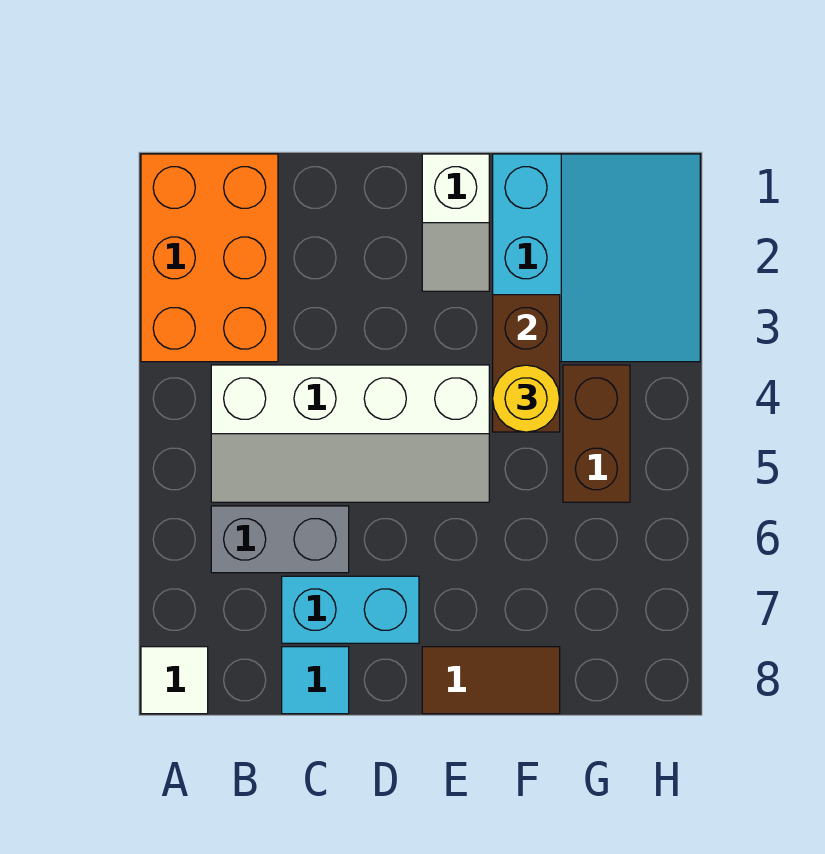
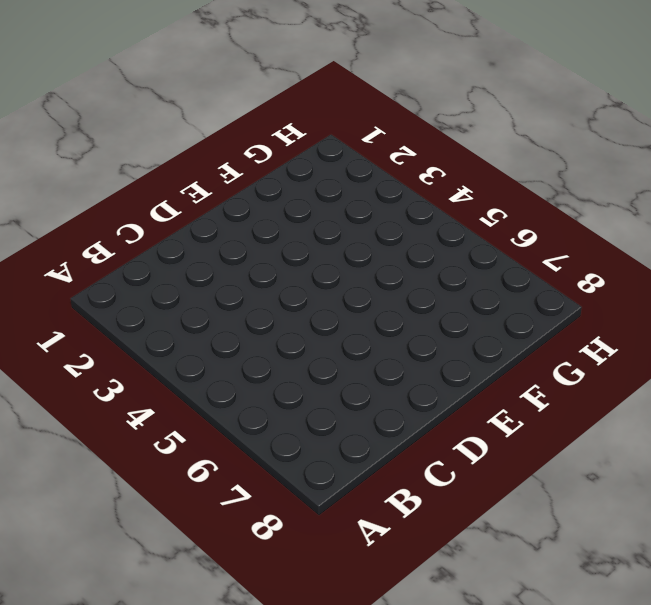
none -> orange brick A1:B3 level 1
none -> white tile A8 level 1
none -> white slope B4:E5 level 1 top 4

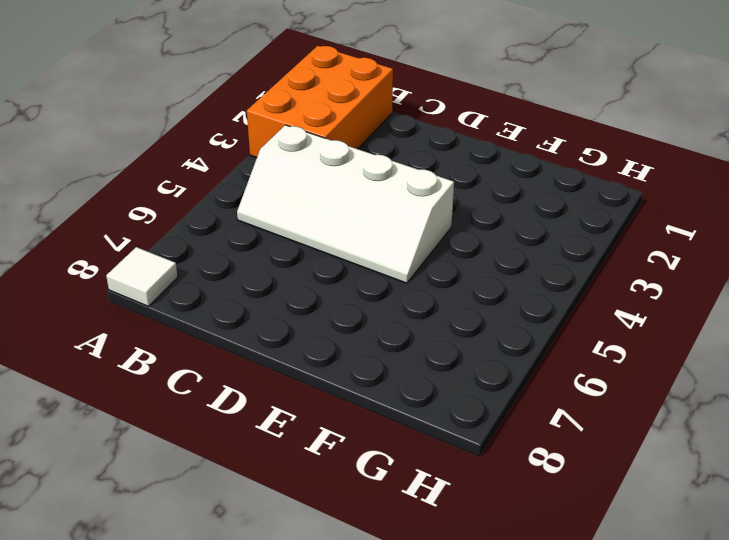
none -> grey brick B6:C6 level 1
none -> cyan brick C7:D7 level 1
none -> cyan tile C8 level 1

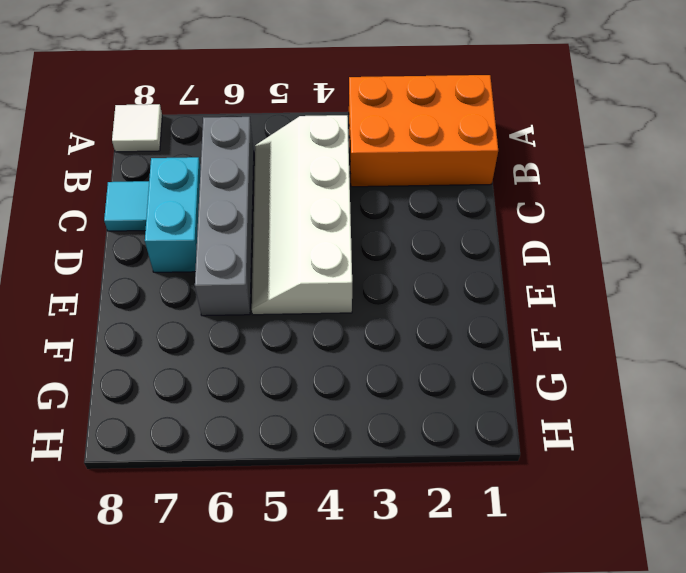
grey brick B6:E6 level 1 -> grey brick B6:C6 level 1
none -> white slope E1:E2 level 1 top 1
none -> brown tile E8:F8 level 1
none -> cyan slope F1:H3 level 1 top F

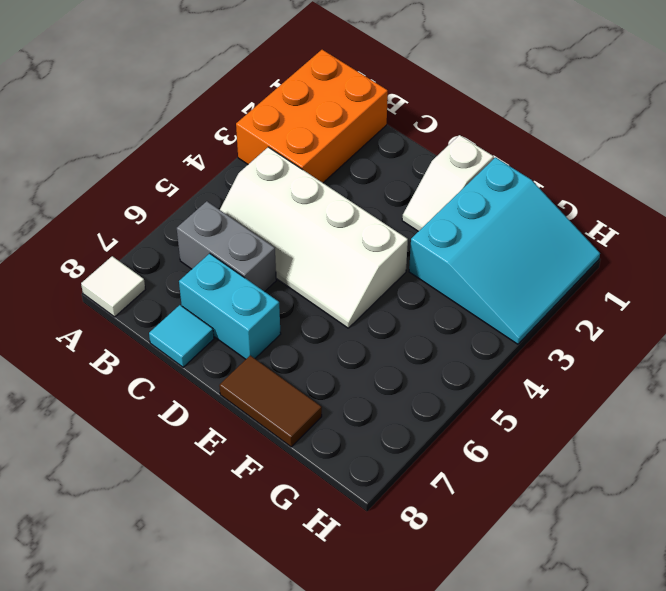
none -> brown brick G4:G5 level 1
none -> brown brick F3:F4 level 2
none -> yellow round brick F4 level 3

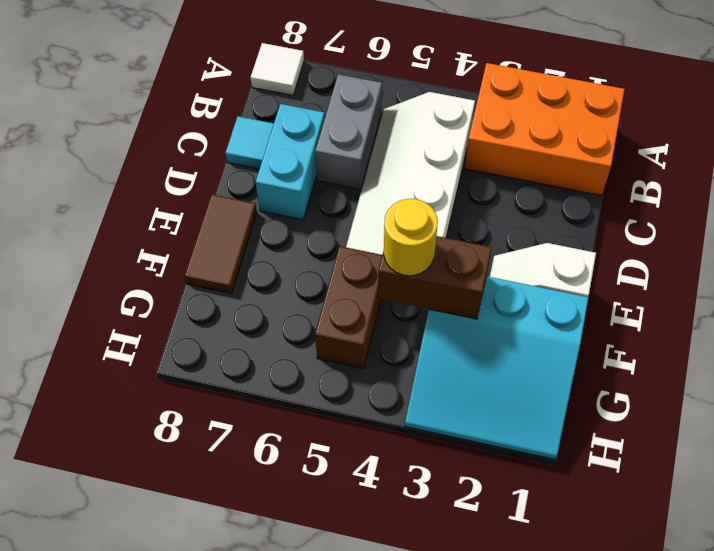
brown brick F5:G5 level 1 -> brown brick G4:G5 level 1

